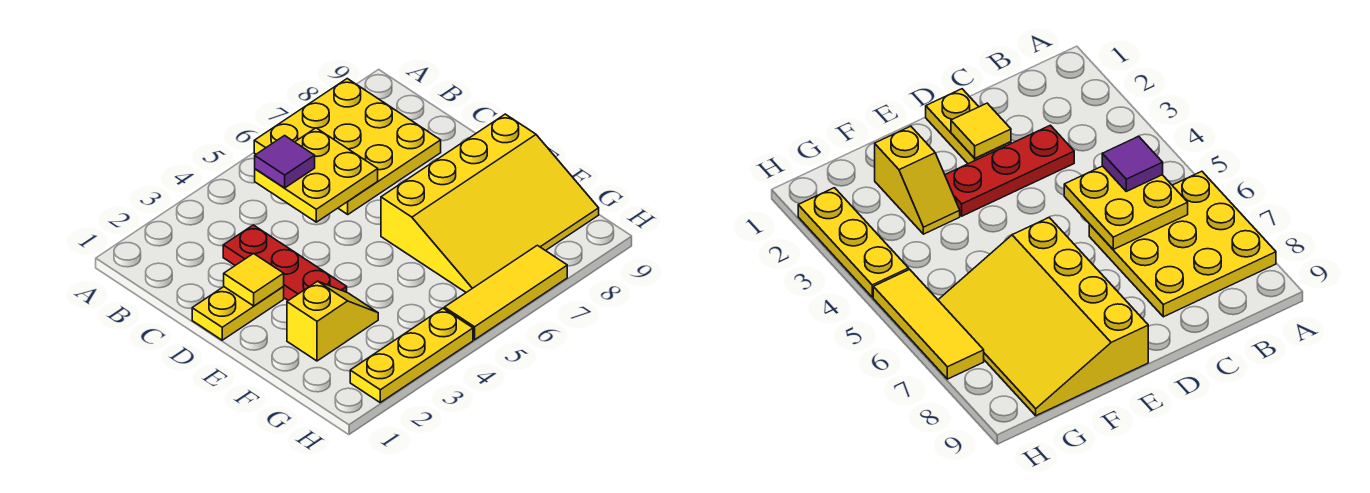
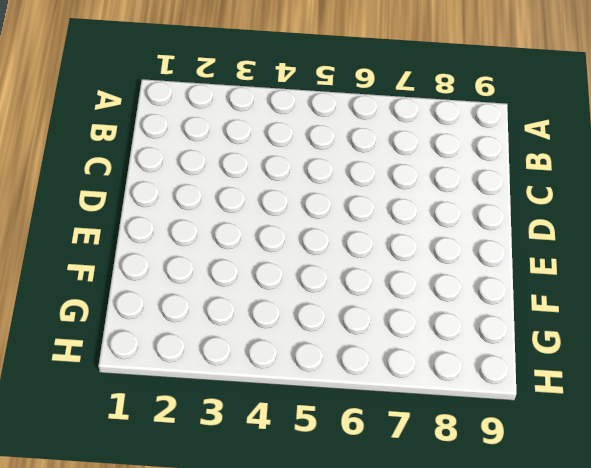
none -> yellow plate A6:C8 level 1
none -> red plate C3:E3 level 1

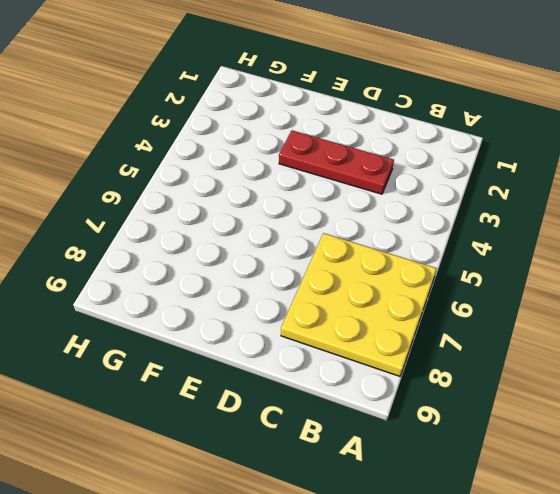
none -> yellow plate D1:D2 level 1
none -> yellow slope E6:G9 level 1 top E

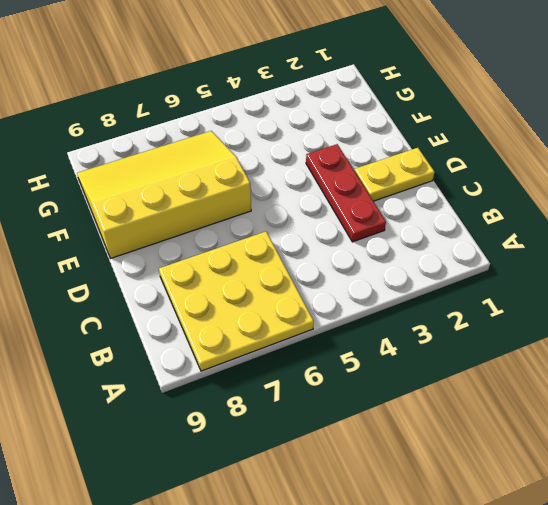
none -> yellow slope F2:F3 level 1 top 2
none -> yellow plate H2:H4 level 1

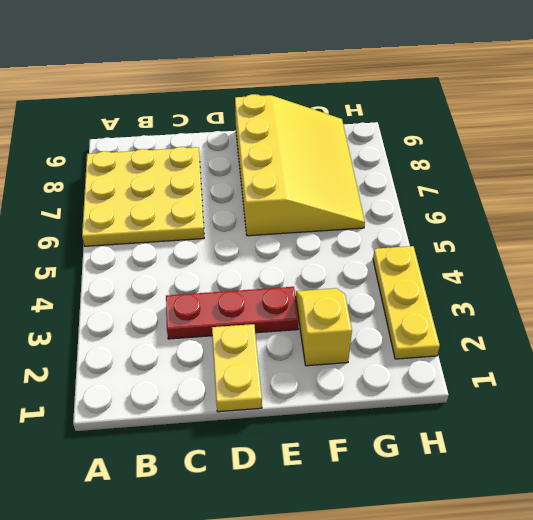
none -> yellow tile H5:H7 level 1
none -> yellow plate B5:C6 level 2

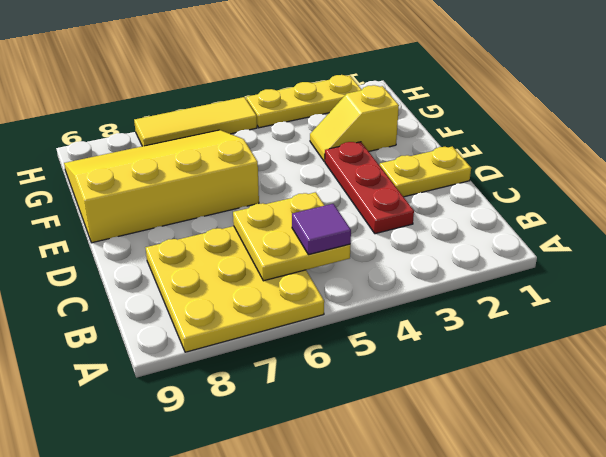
none -> yellow tile D2 level 2

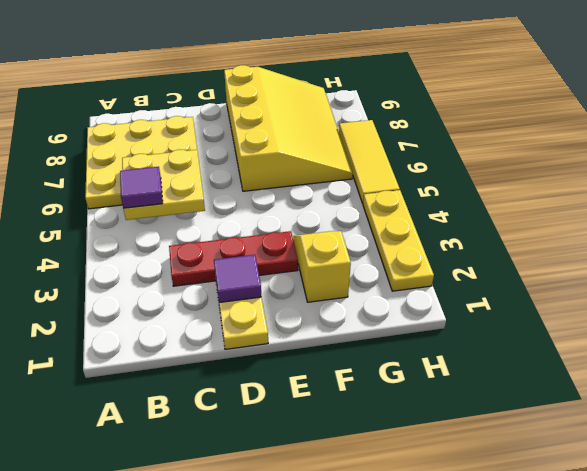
purple tile D2 level 2 -> yellow tile D2 level 2

